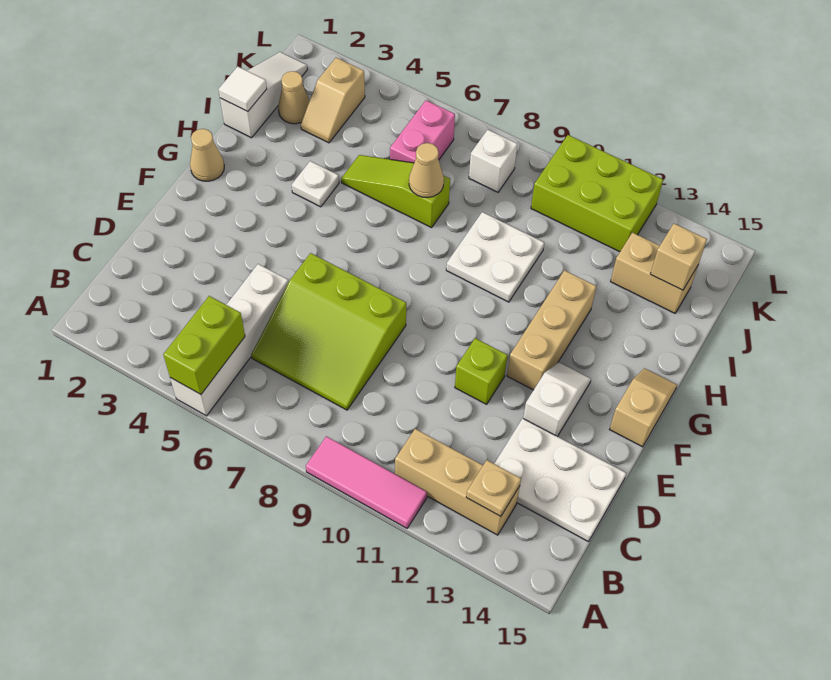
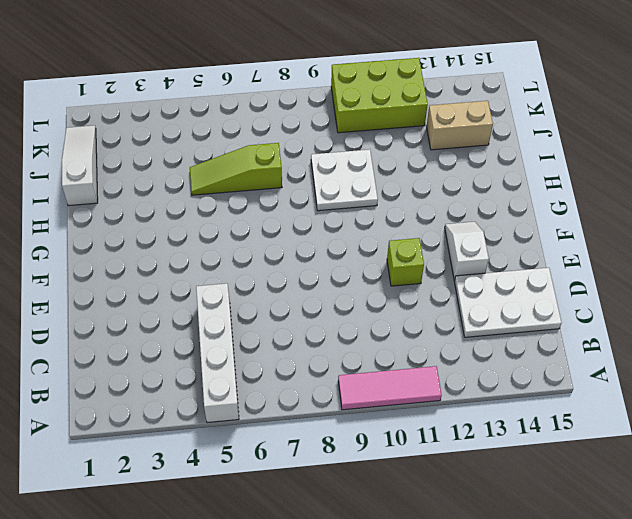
none -> tan brick B11:B13 level 1
none -> lime slope C6:E8 level 1 top E
none -> tan brick F12:H12 level 1

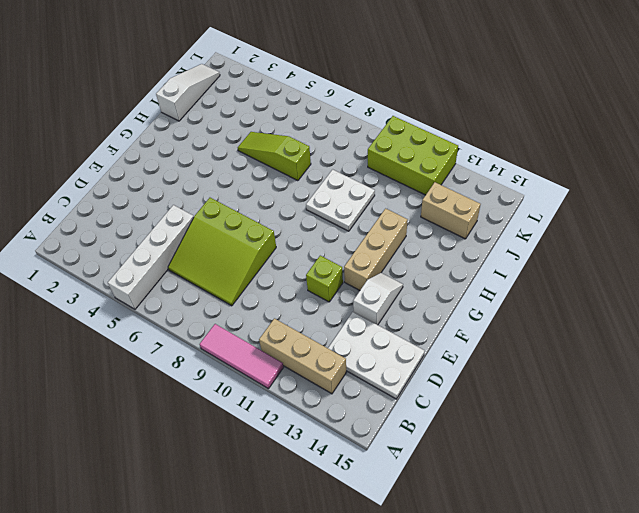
none -> tan slope F15:G15 level 1 top F
none -> tan cone G1 level 1
none -> white plate H4 level 1

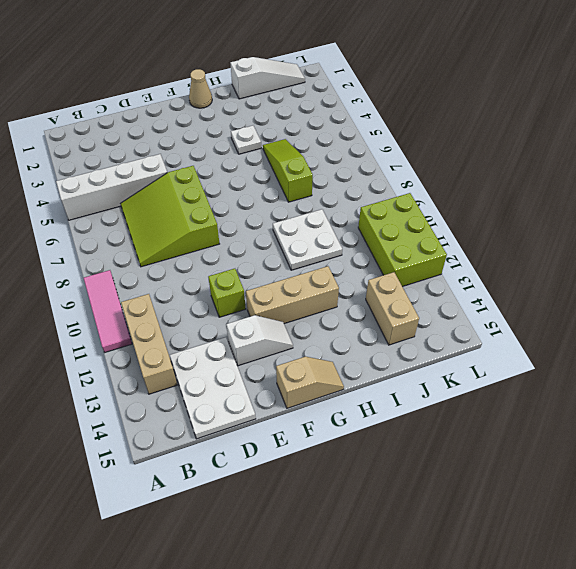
none -> tan cone J2 level 1
none -> tan slope J3:K3 level 1 top K
none -> pink brick J6:K6 level 1

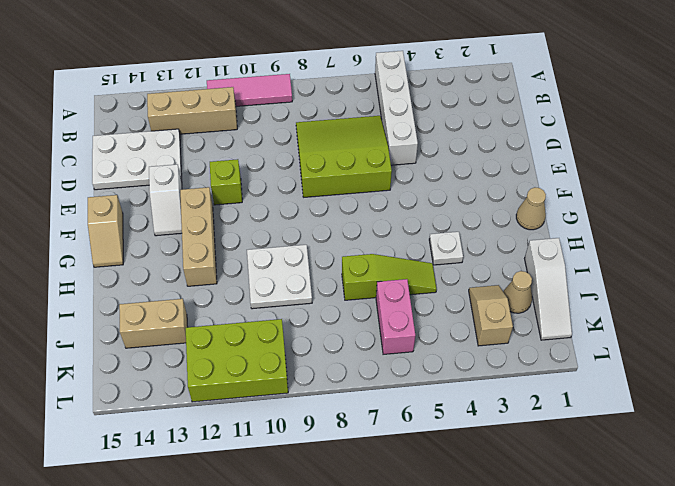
none -> white brick K8 level 1
none -> lime brick A5:B5 level 2
none -> tan plate B13 level 2

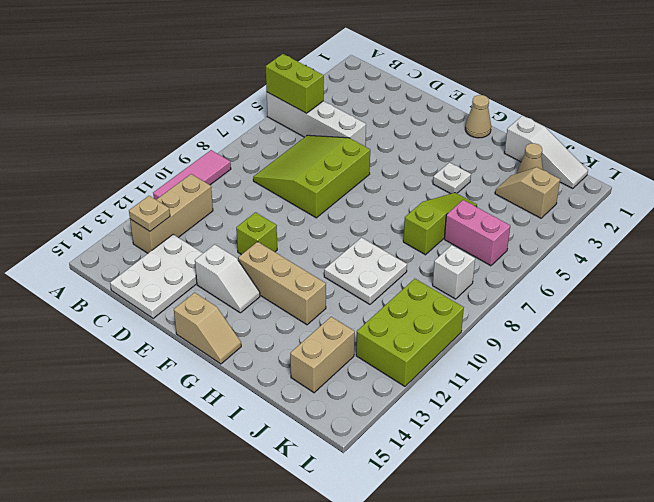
none -> white tile I1 level 2
none -> tan cone I7 level 2
none -> tan brick J14 level 2

